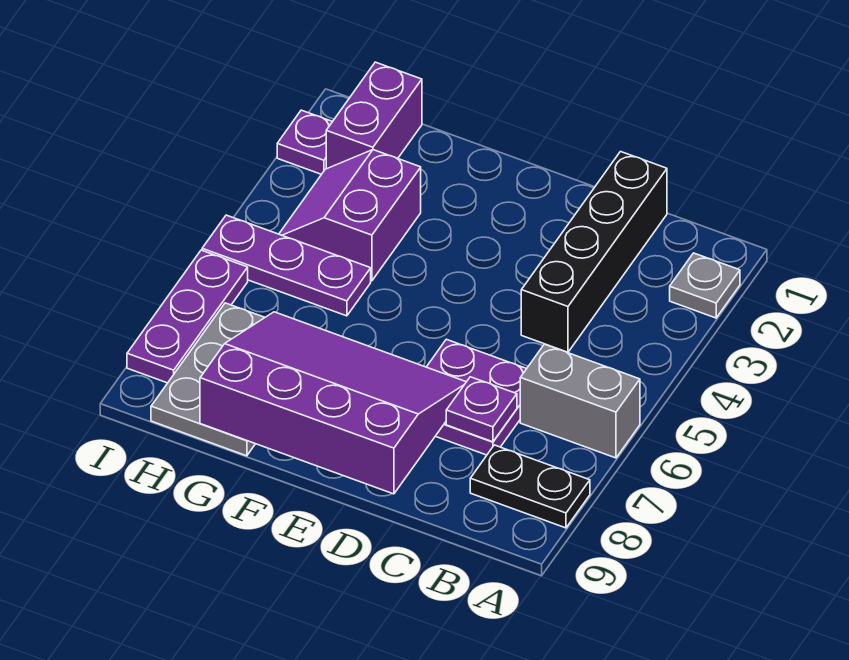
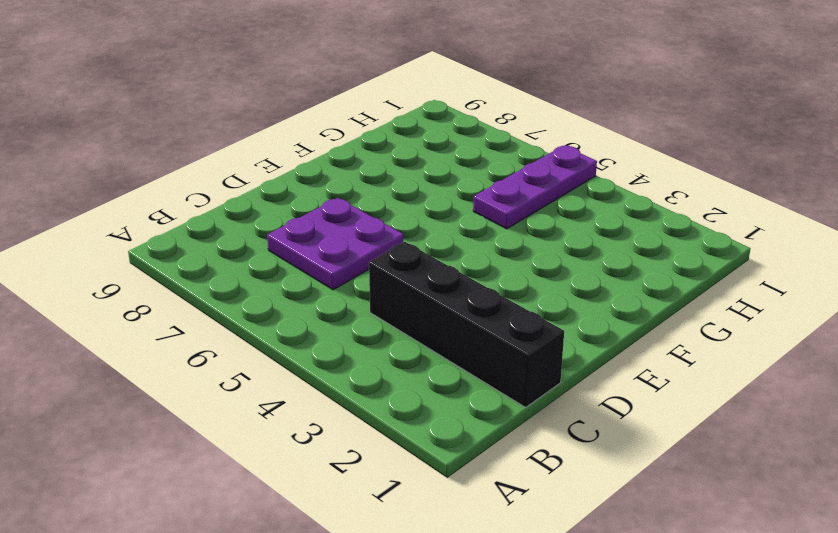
none -> grey plate A2 level 1
none -> grey brick A6:B6 level 1
none -> black plate A8:B8 level 1

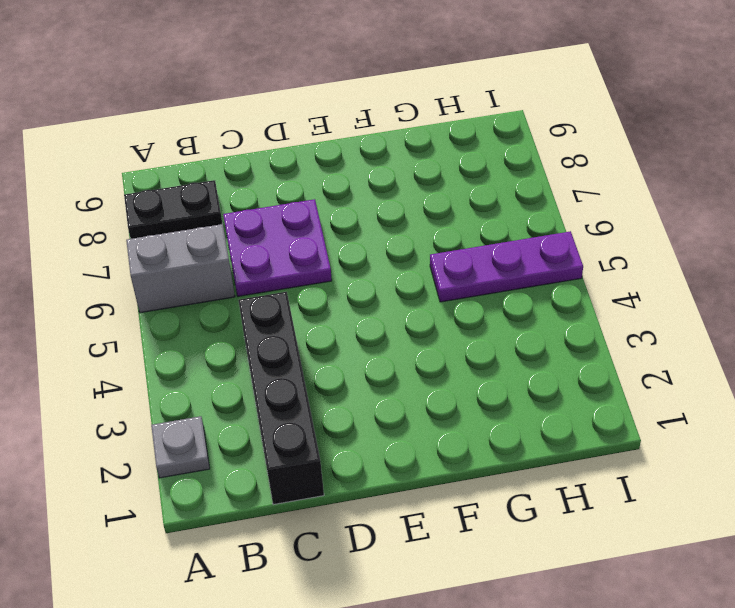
none -> purple slope G3:H4 level 1 top G
none -> grey plate G7:H9 level 1
none -> purple brick H1:H2 level 1

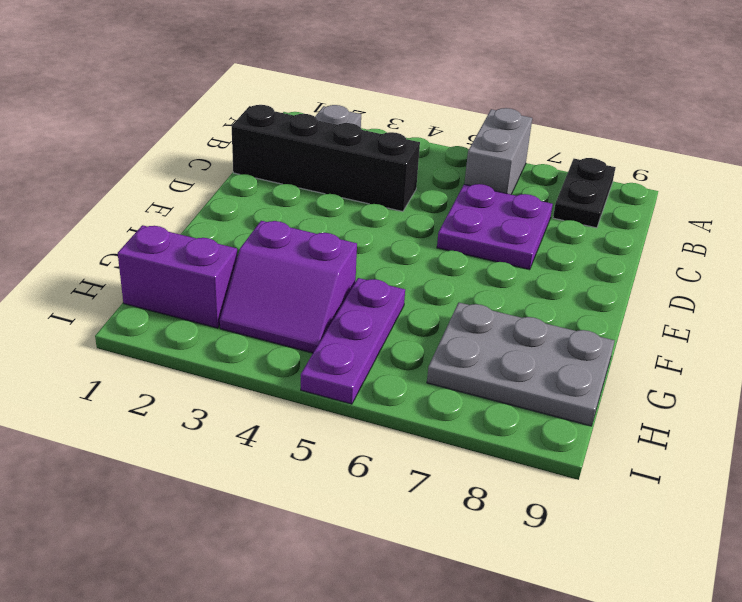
none -> purple plate I2 level 1
none -> purple plate I6:I8 level 1
none -> purple plate C7 level 2

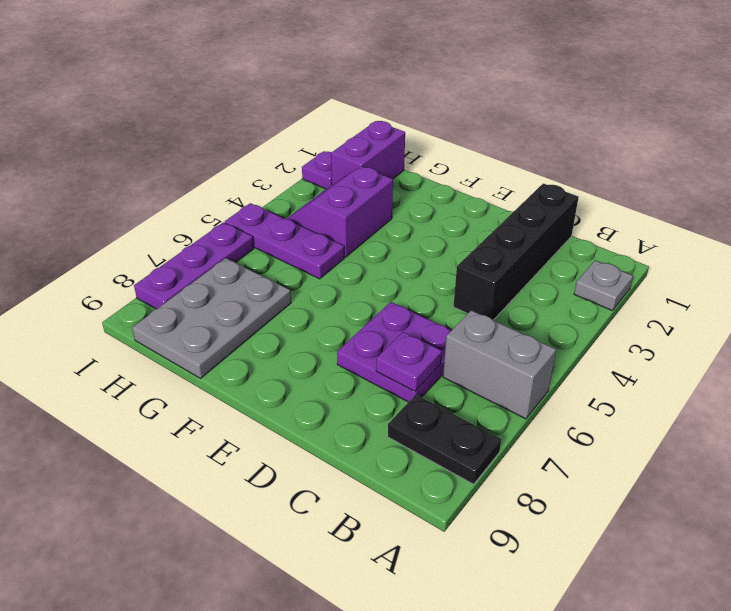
none -> purple slope D7:G9 level 2 top 9

